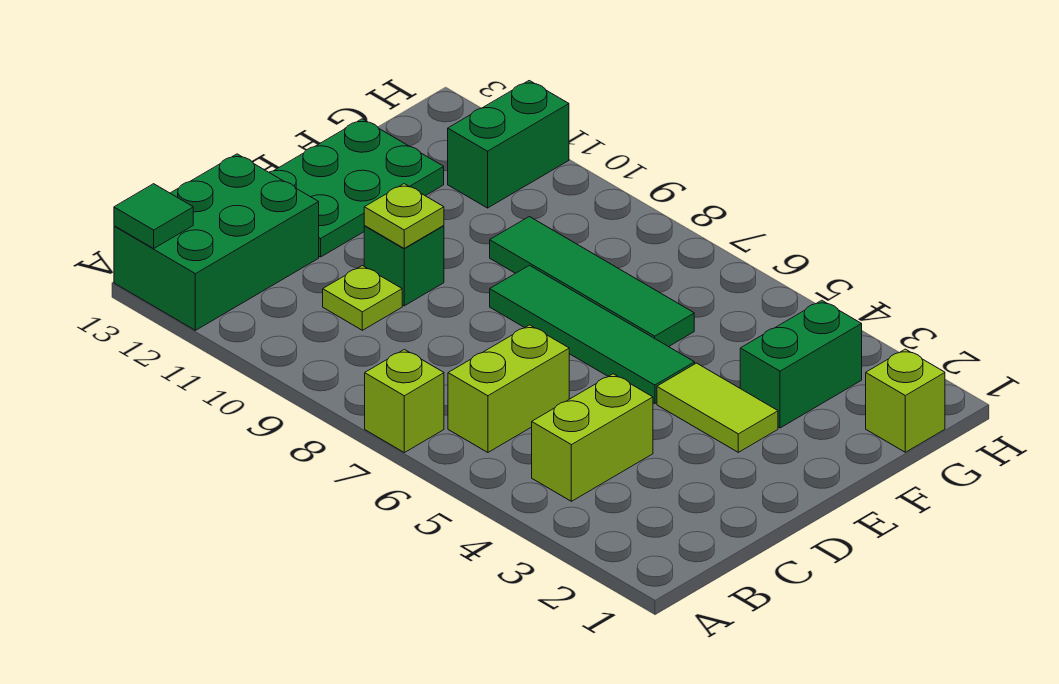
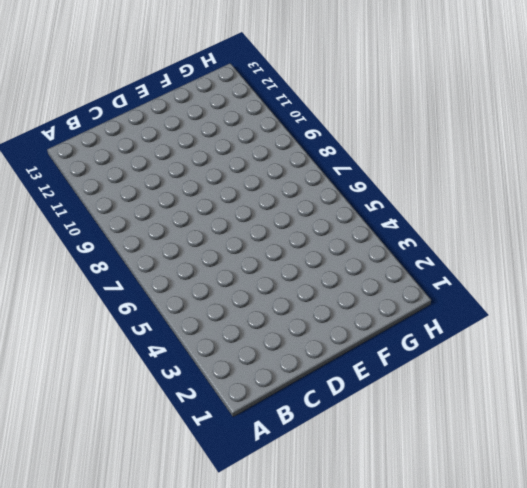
none -> lime brick A7 level 1
none -> green brick A12:C13 level 1
none -> lime brick B4:C4 level 1

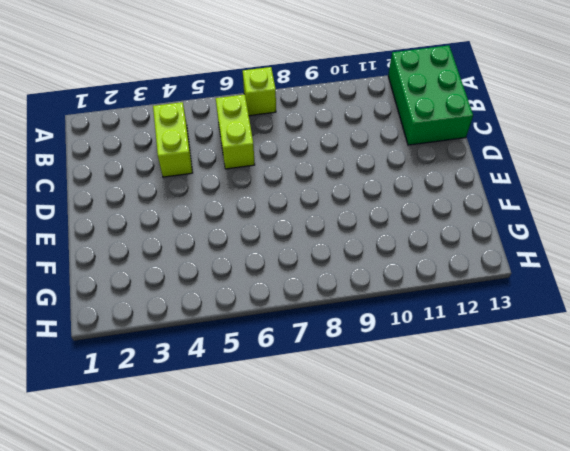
none -> lime plate C10 level 1
none -> green brick D10 level 1
none -> green plate D12:F13 level 1

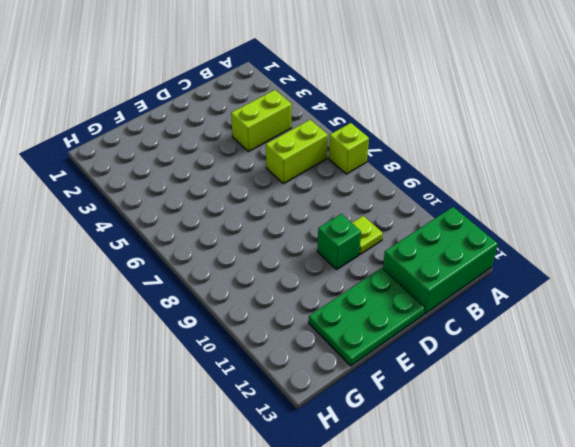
none -> lime tile E3:E4 level 1
none -> green tile E5:E8 level 1
none -> green brick F3:G3 level 1

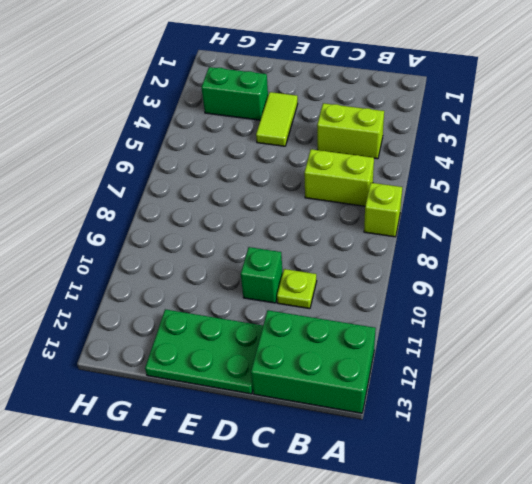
none -> green tile E5:E8 level 1
none -> green tile F6:F9 level 1
none -> lime brick G1 level 1

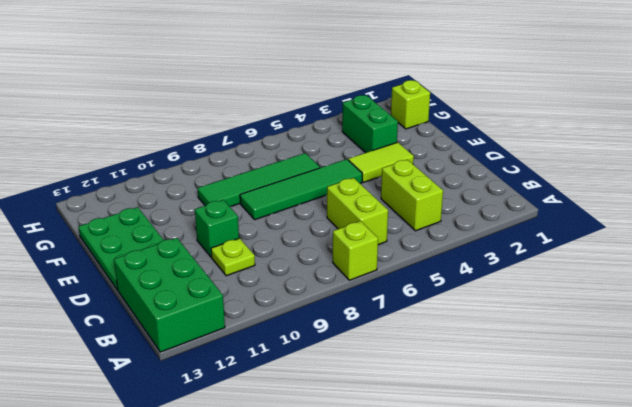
none -> green brick G11:H11 level 1
none -> green tile A13 level 2
none -> lime plate D10 level 2

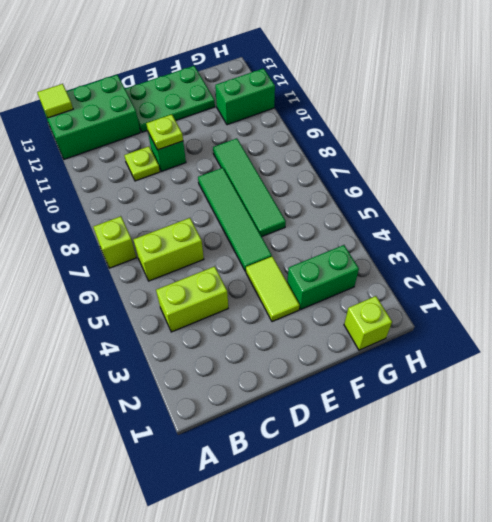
lime tile A13 level 2 -> green tile A13 level 2

